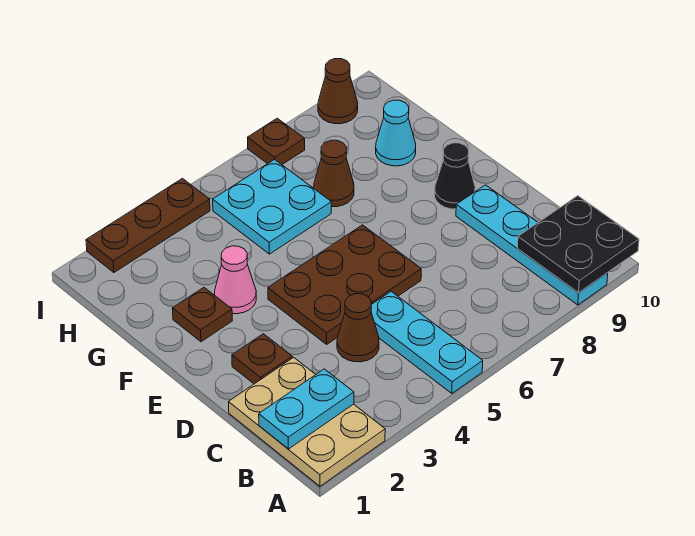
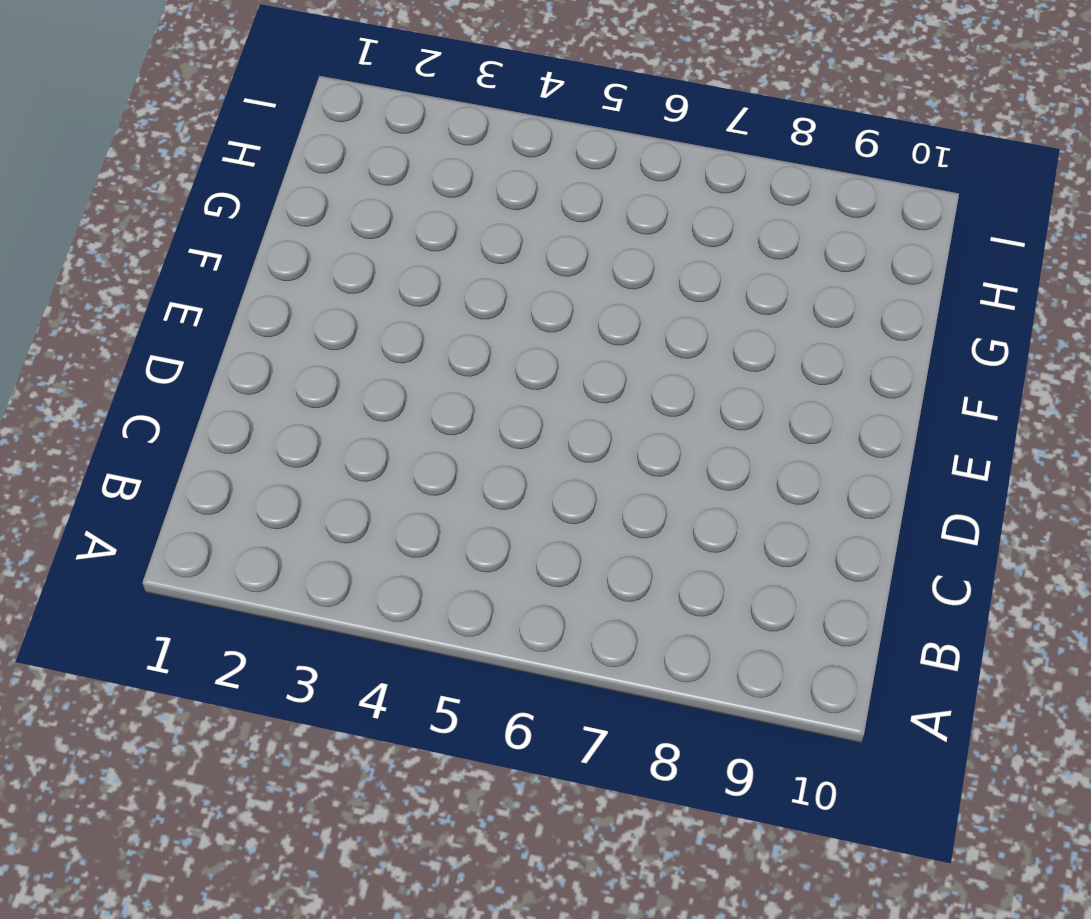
none -> tan plate A1:C2 level 1
none -> cyan plate A5:C5 level 1
none -> cyan plate A9:D9 level 1

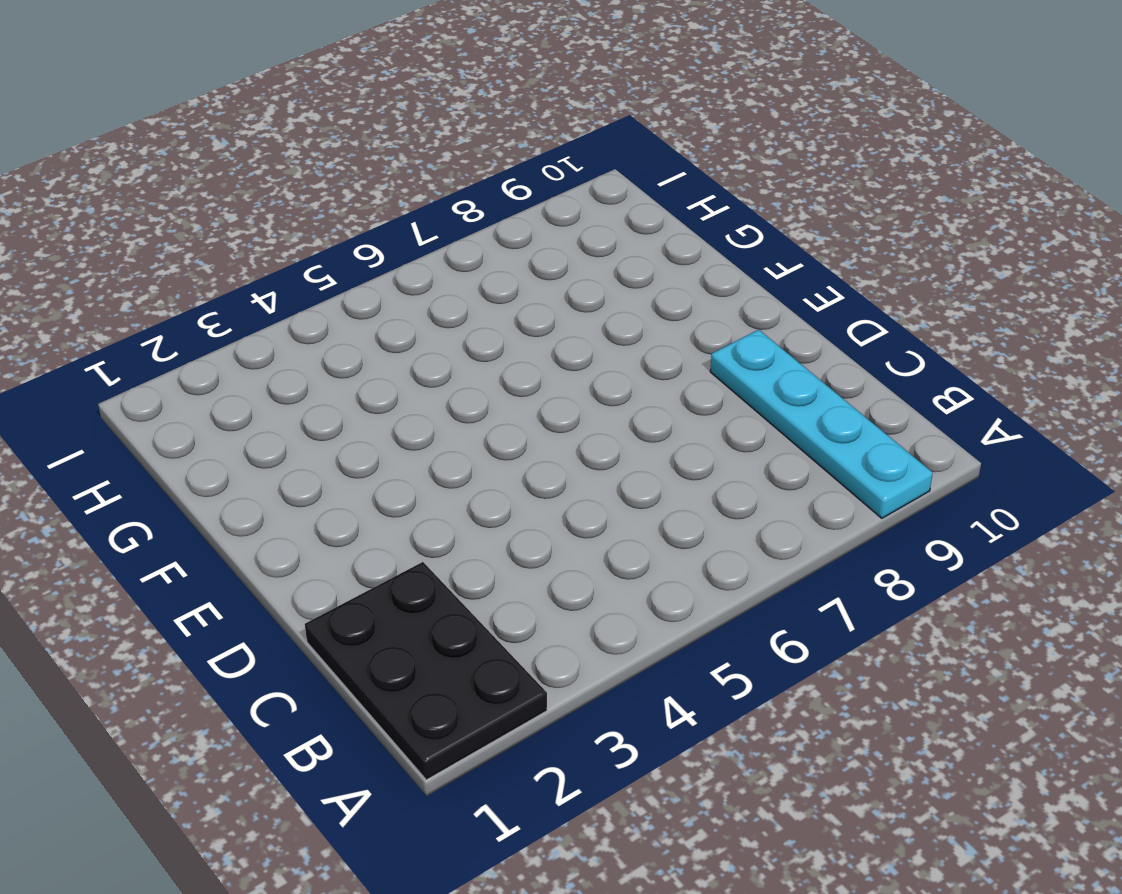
black plate A1:C2 level 1 -> tan plate A1:C2 level 1
none -> cyan plate A5:C5 level 1
none -> brown cone C4 level 1
none -> brown plate D2 level 1

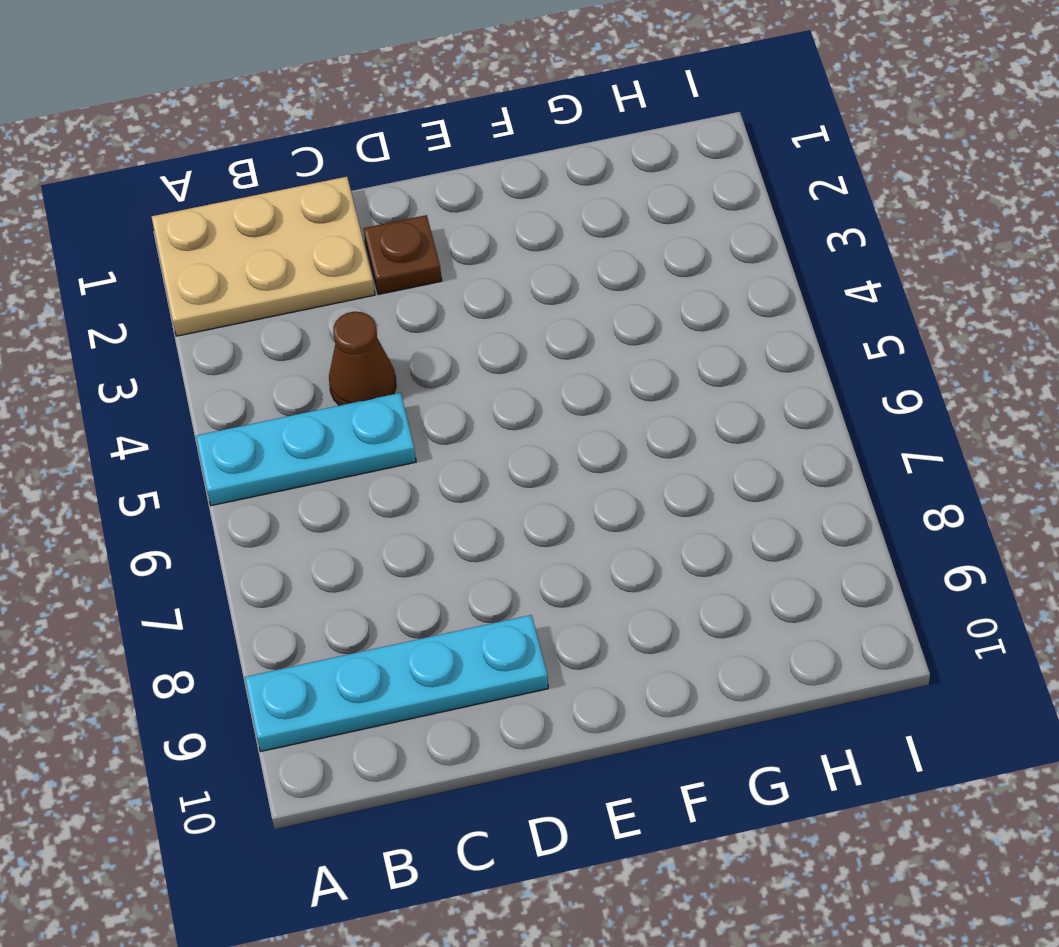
none -> brown plate D4:E6 level 1
none -> black cone E9 level 1
none -> brown plate F2 level 1

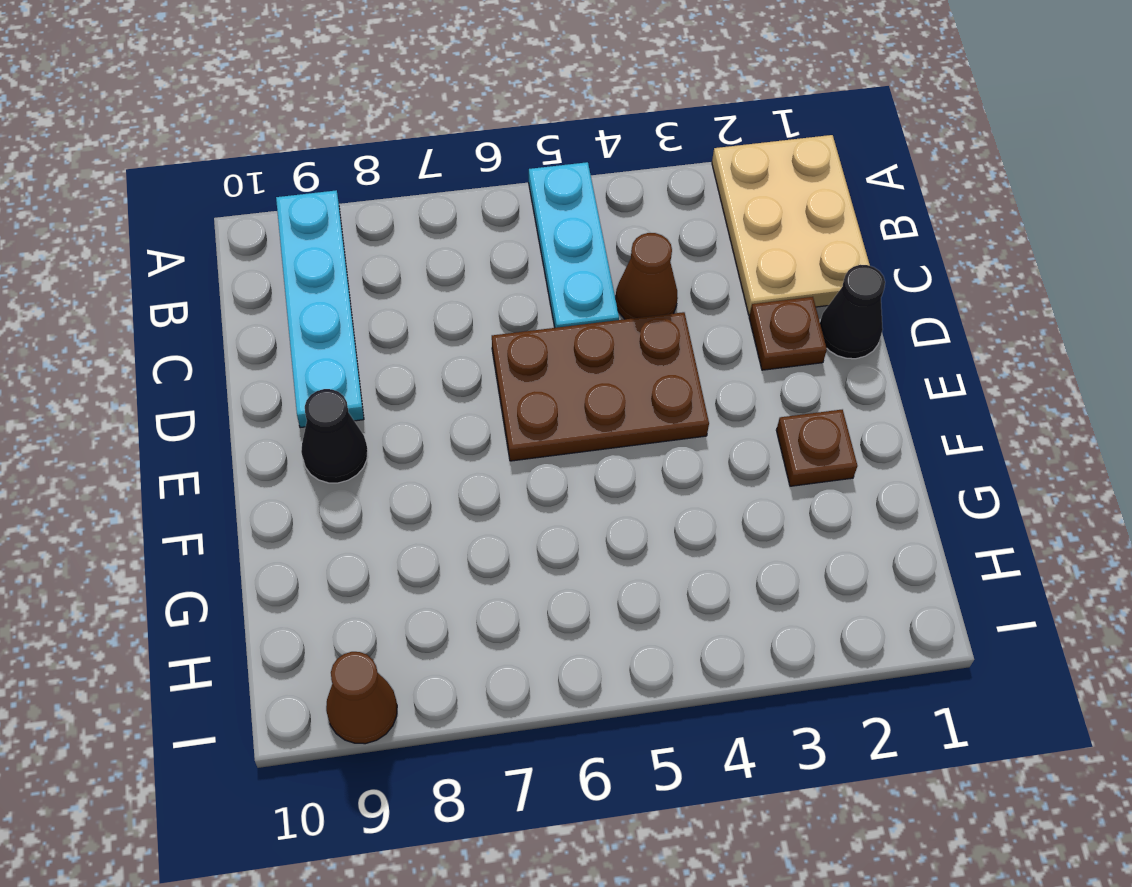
black cone D1 level 1 -> none
none -> pink cone F3 level 1
none -> cyan plate G5:H6 level 1
none -> brown cone G7 level 1

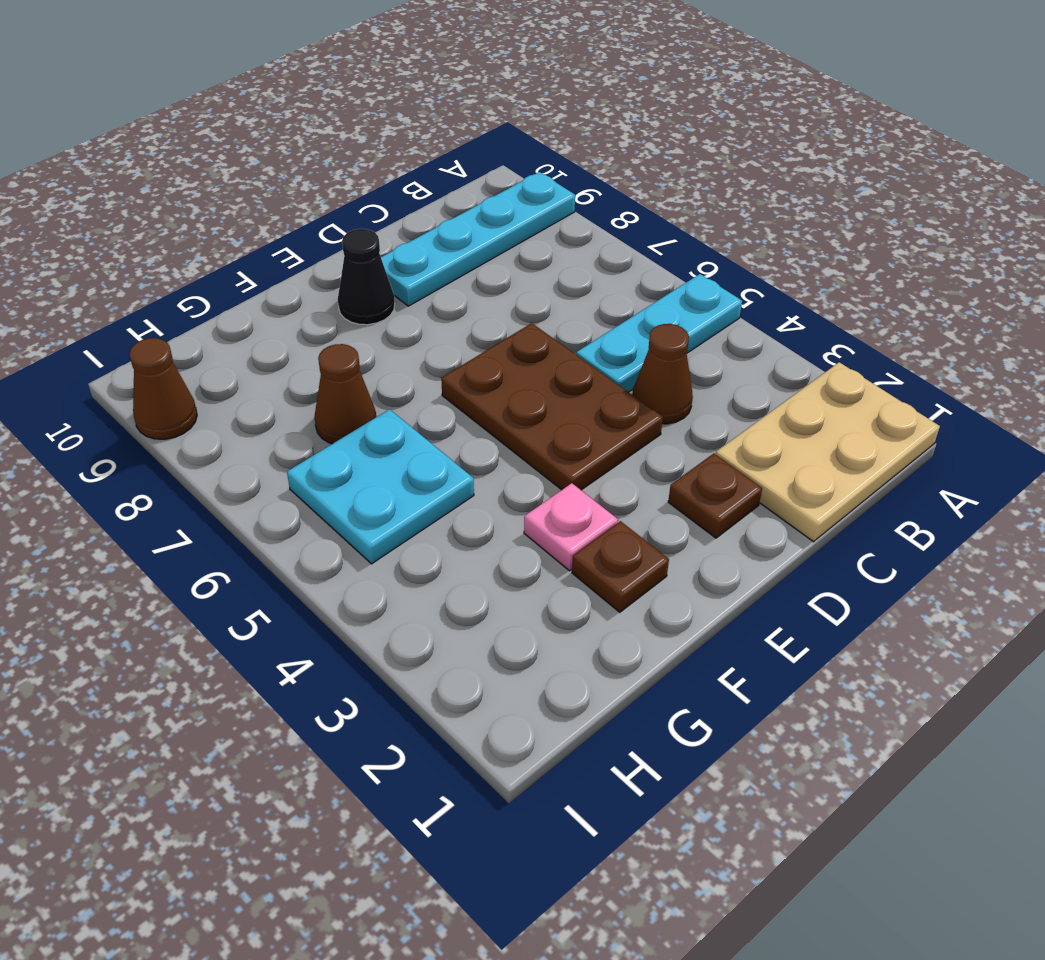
pink plate F3 level 1 -> pink cone F3 level 1
none -> cyan cone G9 level 1
none -> brown plate I2:I4 level 1
none -> brown plate I7 level 1

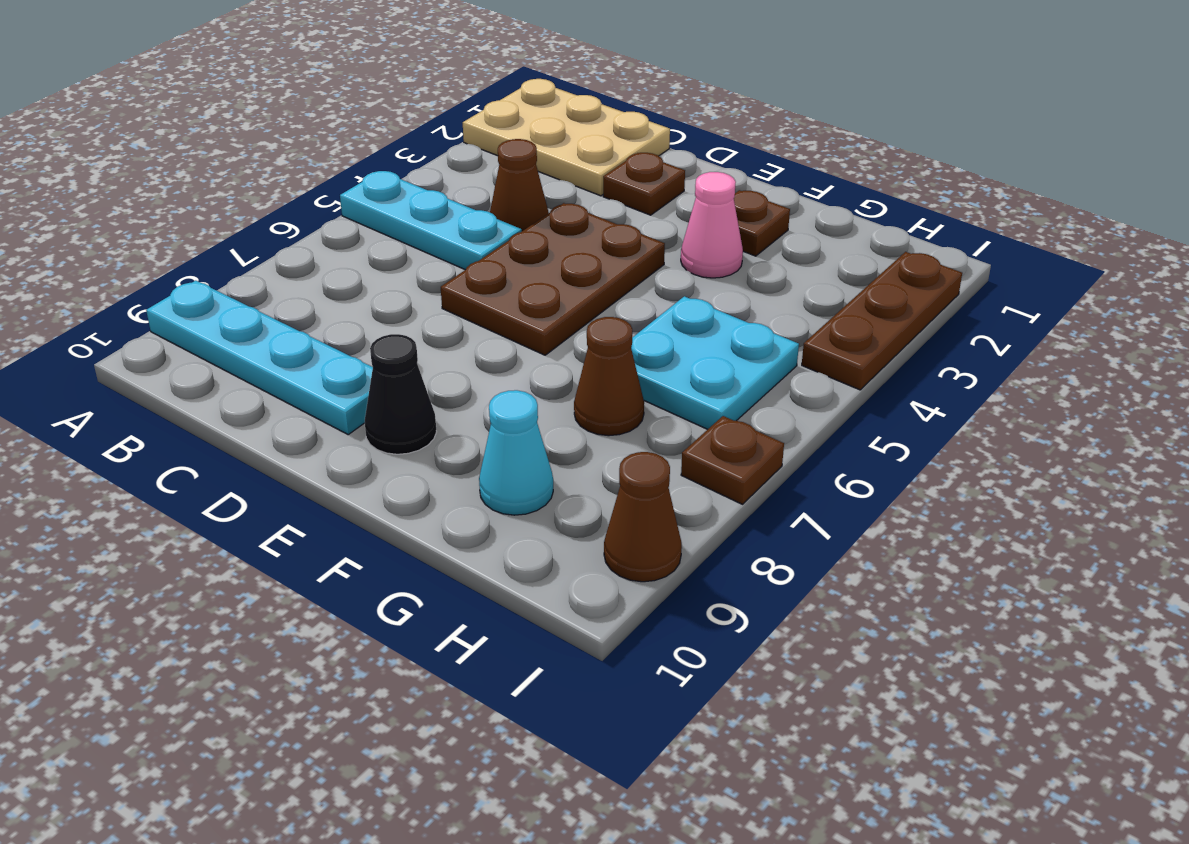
none -> black plate A9:B10 level 2
none -> cyan plate B1:B2 level 2

